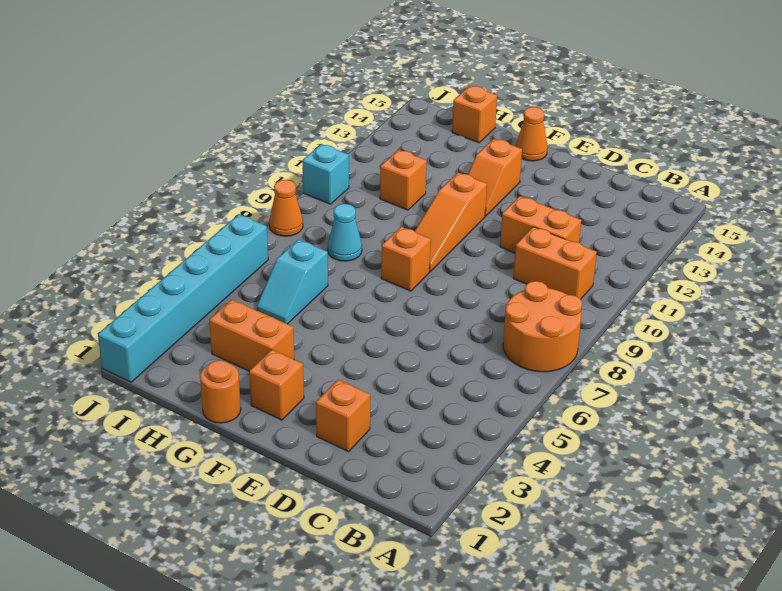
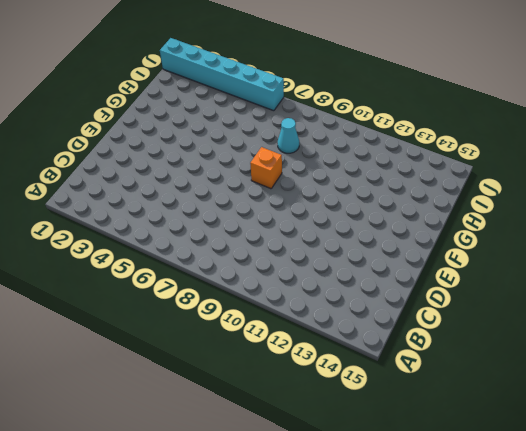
none -> orange round brick A7:B8 level 1
none -> orange brick B10:C10 level 1
none -> orange brick C11:D11 level 1

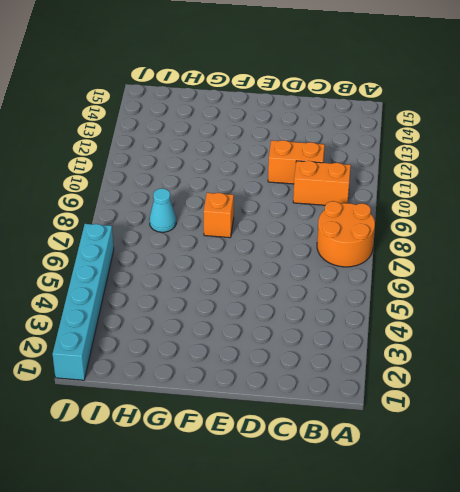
none -> orange brick D2 level 1
none -> orange brick F2 level 1
none -> orange slope F9:F11 level 1 top 11

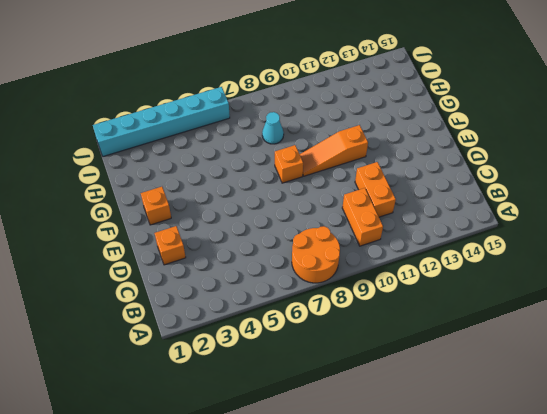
none -> orange slope F12:F13 level 1 top 13
none -> orange cone F15 level 1
none -> orange round brick G1 level 1

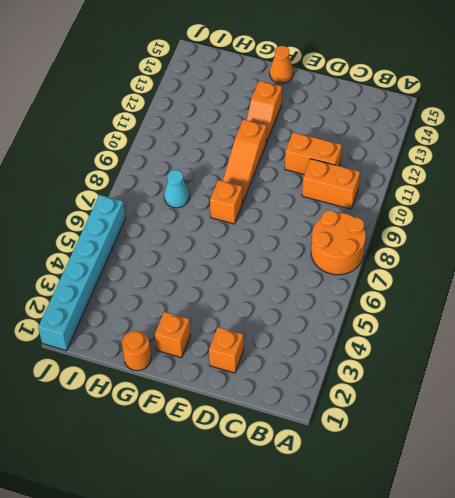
none -> orange brick G3:H3 level 1
none -> cyan slope H5:H6 level 1 top 6
none -> orange brick H11 level 1

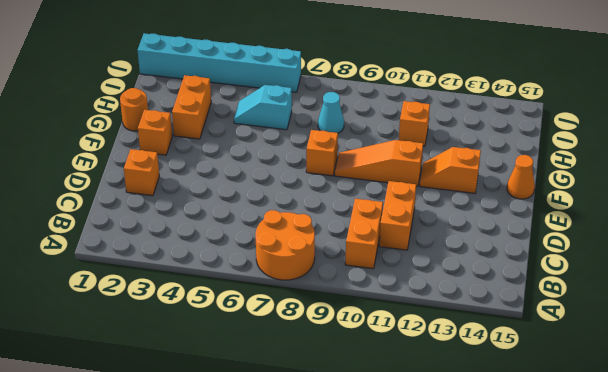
none -> orange brick H15 level 1
none -> orange cone J8 level 1
none -> cyan brick J10 level 1

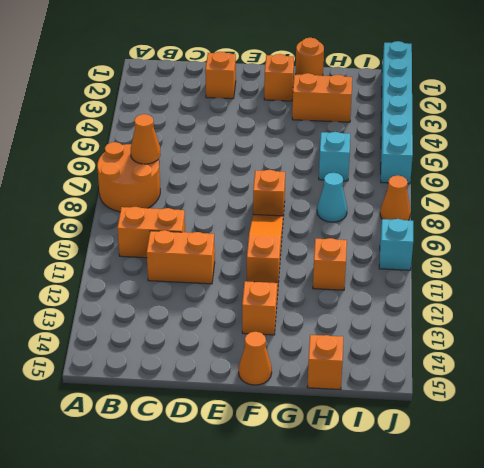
orange cone B7 level 2 -> none

